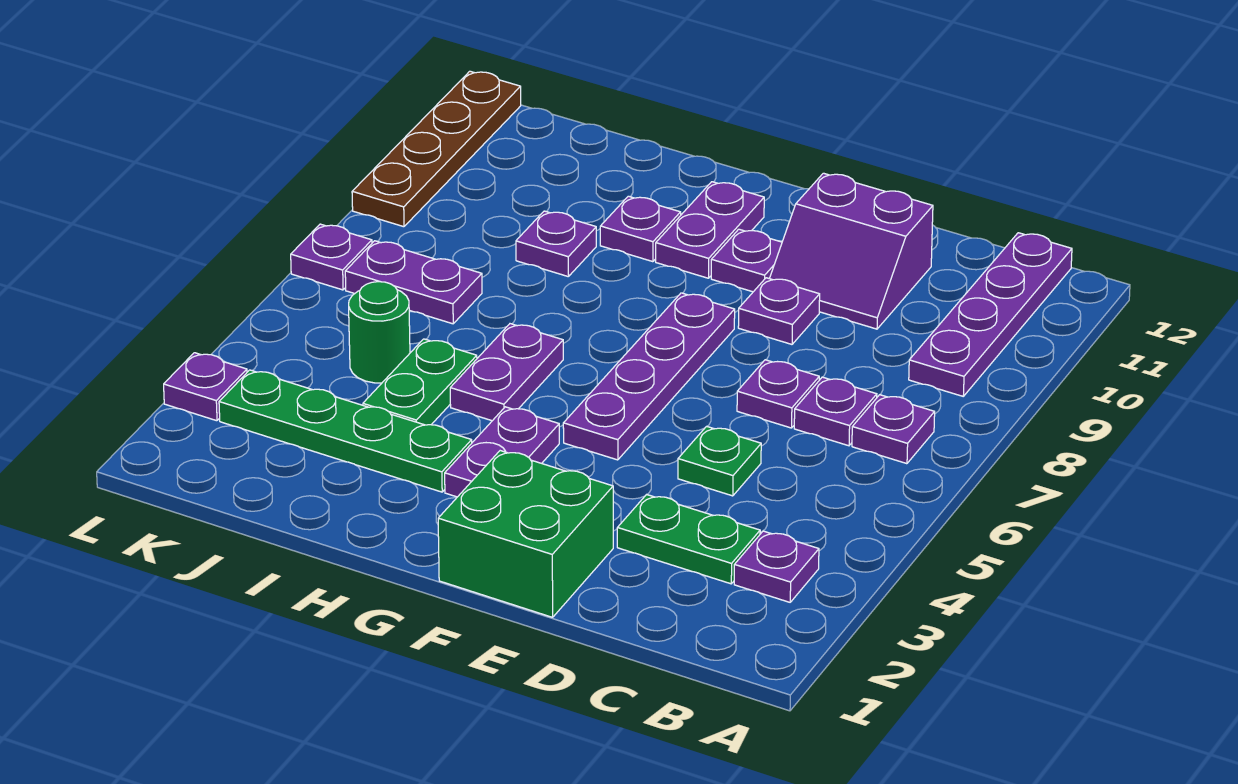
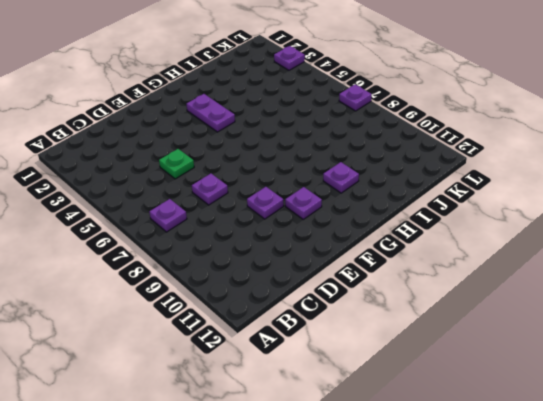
none -> purple plate B3 level 1
none -> purple plate B9:B12 level 1
none -> green plate C3:D3 level 1

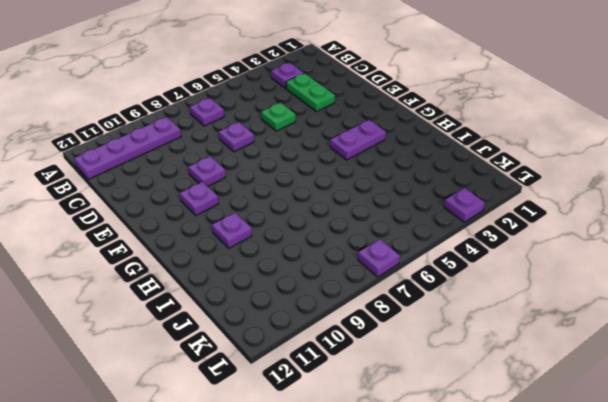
none -> purple plate C7 level 1
none -> purple slope D10:E11 level 1 top 11
none -> green brick E1:F2 level 1

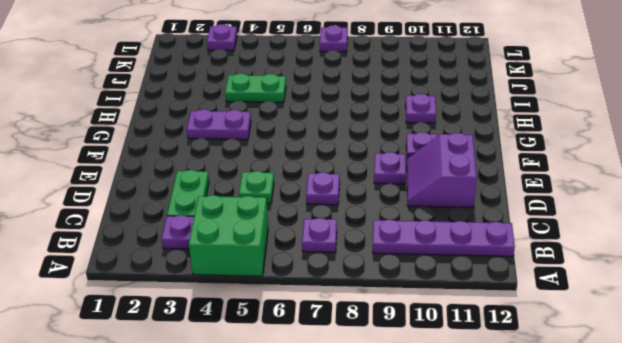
green brick A4:B5 level 1 -> green brick E1:F2 level 1
none -> purple plate C7 level 1
none -> purple plate F5:F8 level 1
none -> purple plate G10:G11 level 1

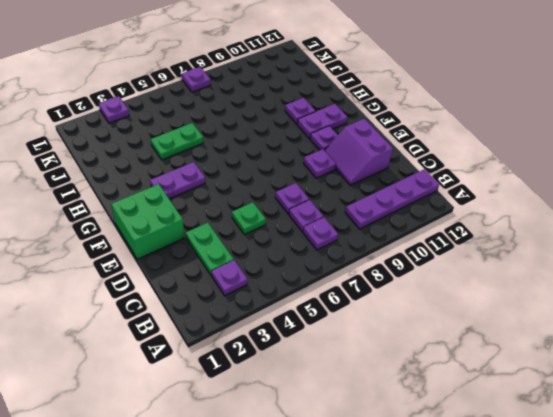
none -> purple plate F5:F8 level 1
none -> green plate H3:K3 level 1
none -> purple plate H5:H6 level 1

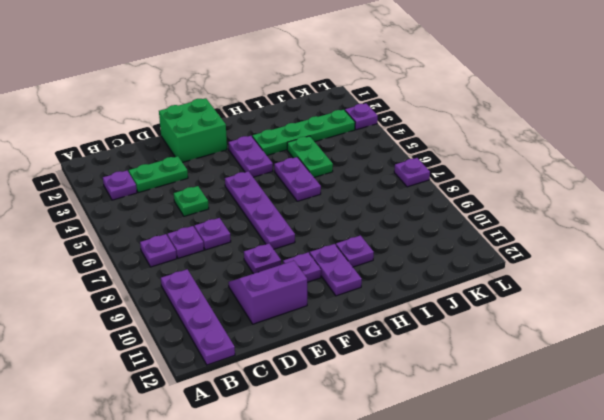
none -> purple plate I9 level 1
none -> green round brick J5 level 1
none -> purple plate J7:K7 level 1

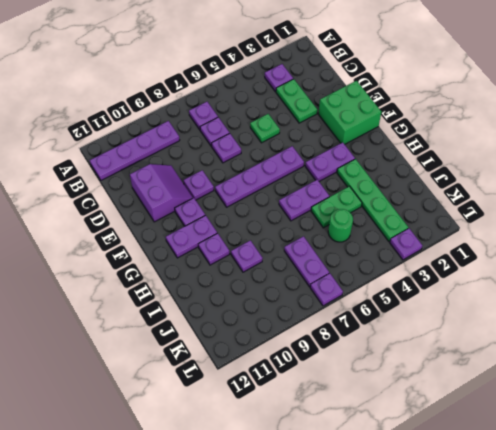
none -> brown plate L9:L12 level 1

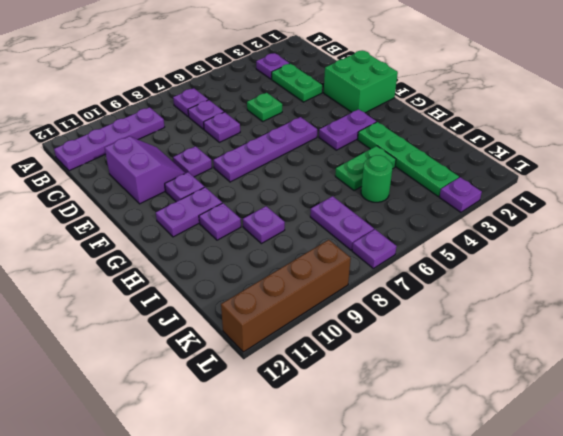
brown brick L9:L12 level 1 -> brown plate L9:L12 level 1
none -> purple plate H5:H6 level 1

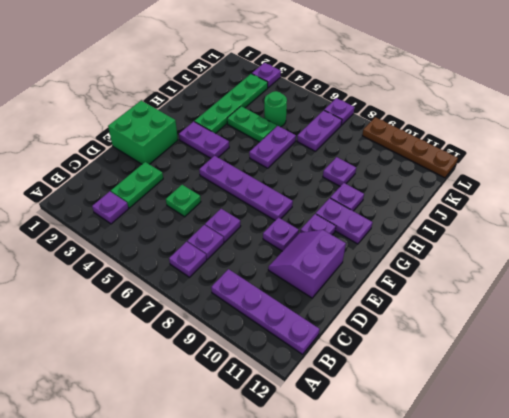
purple plate H6:I6 level 1 -> purple plate H5:H6 level 1

